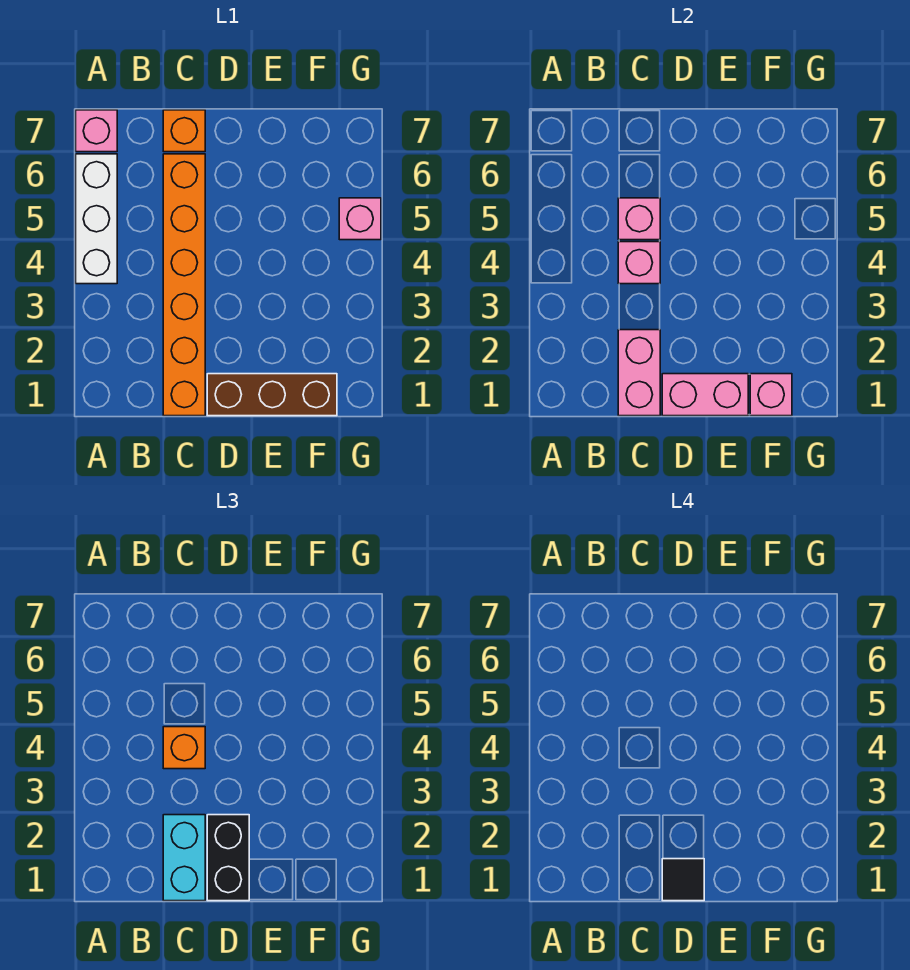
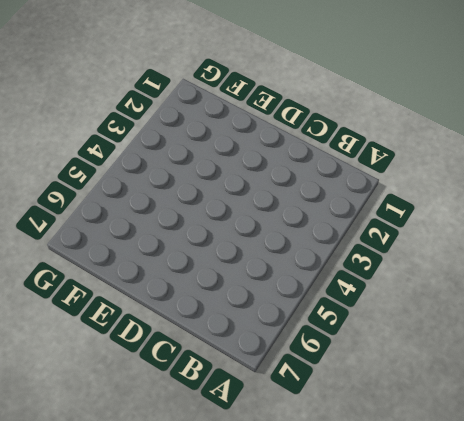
none -> white brick A4:A6 level 1
none -> pink brick A7 level 1
none -> orange brick C1:C6 level 1

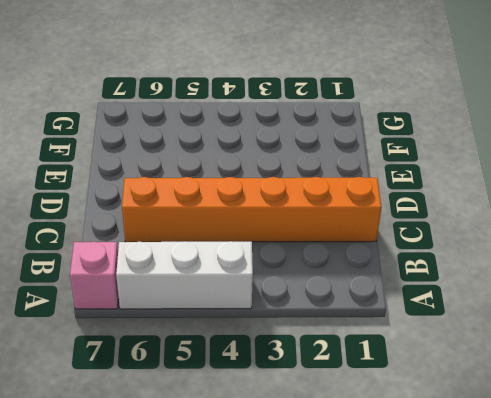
none -> orange brick C7 level 1
none -> brown brick D1:F1 level 1
none -> pink brick G5 level 1

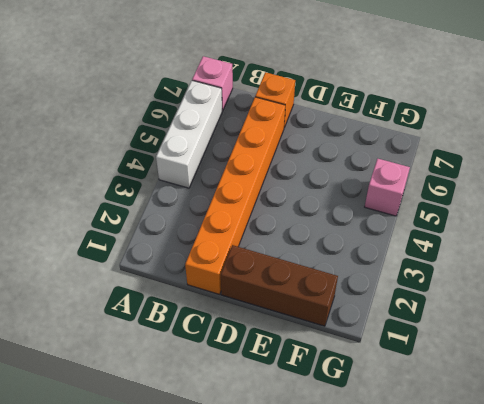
none -> pink brick C1:C2 level 2
none -> pink brick C4 level 2
none -> pink brick C5 level 2

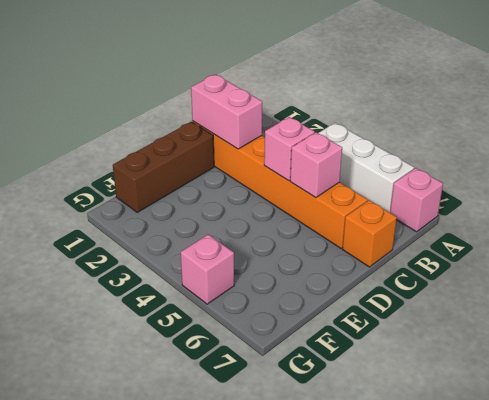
none -> pink brick D1:E1 level 2
none -> pink brick F1 level 2
none -> cyan brick C1:C2 level 3

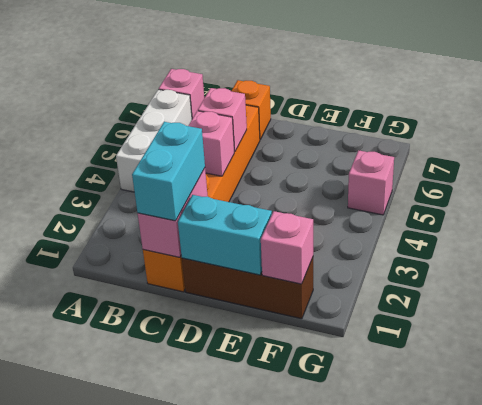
cyan brick D1:E1 level 2 -> pink brick D1:E1 level 2
none -> orange brick C4 level 3
none -> black brick D1:D2 level 3
none -> black tile D1 level 4

